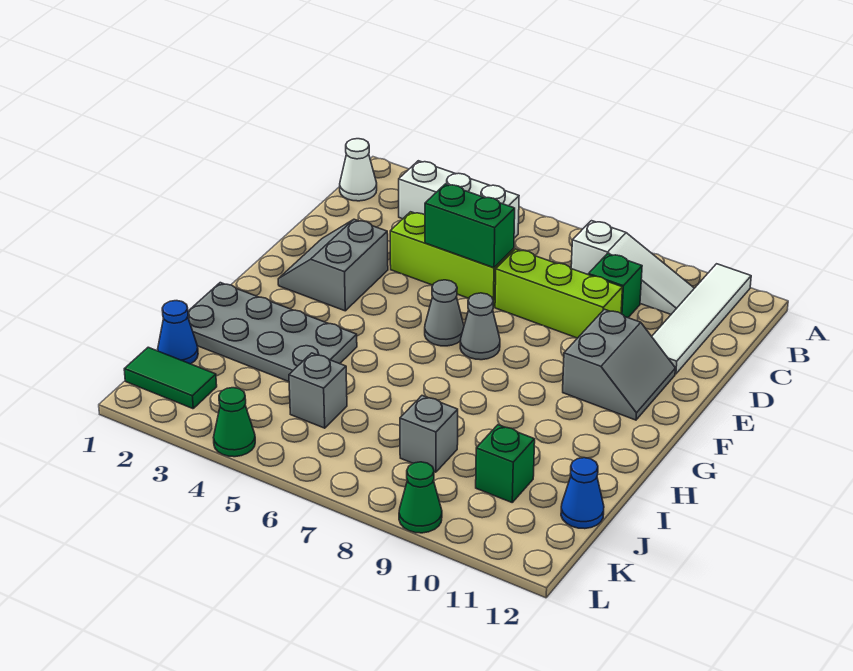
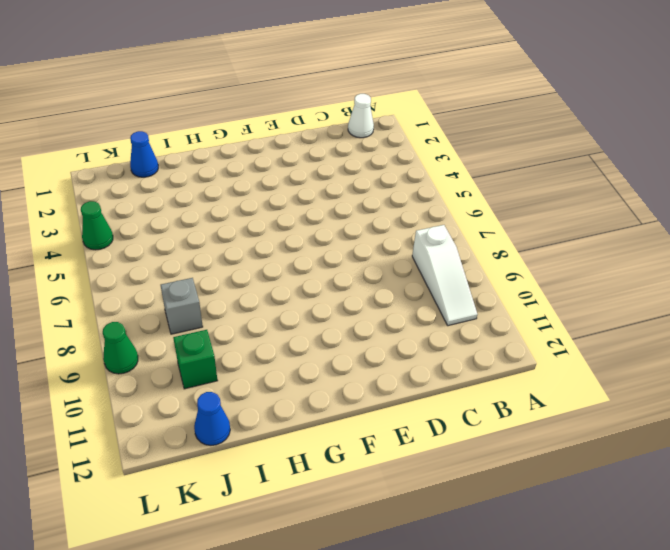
none -> white tile A11:D11 level 1
none -> white brick B3:B5 level 1
none -> green brick C9 level 1

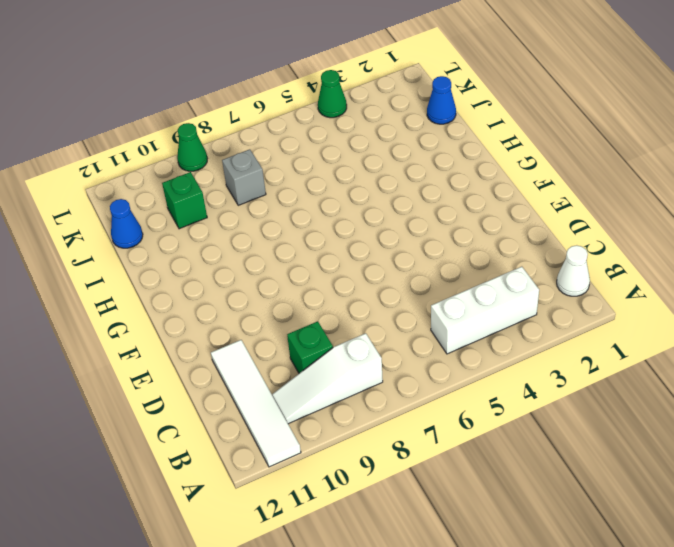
none -> lime brick D4:D6 level 1
none -> lime brick D7:D9 level 1
none -> grey slope E2:F3 level 1 top 3

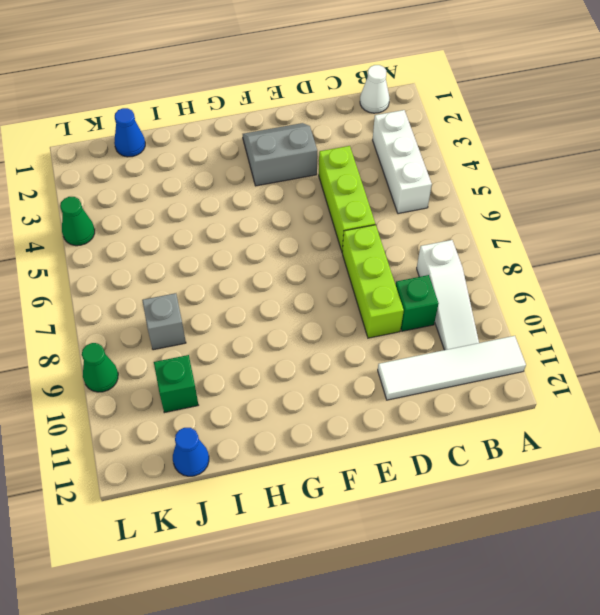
none -> grey slope E10:F11 level 1 top 10
none -> grey cone F6 level 1
none -> grey cone F7 level 1

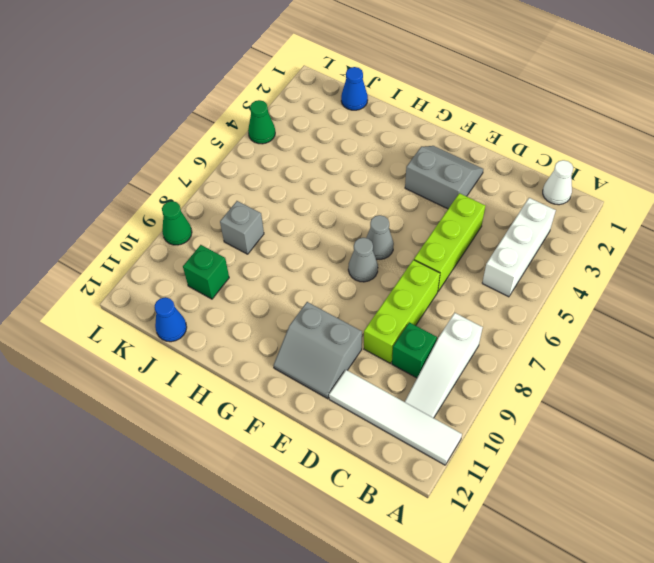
none -> grey plate H1:I4 level 1
none -> grey brick J5 level 1
none -> green tile K1:K2 level 1

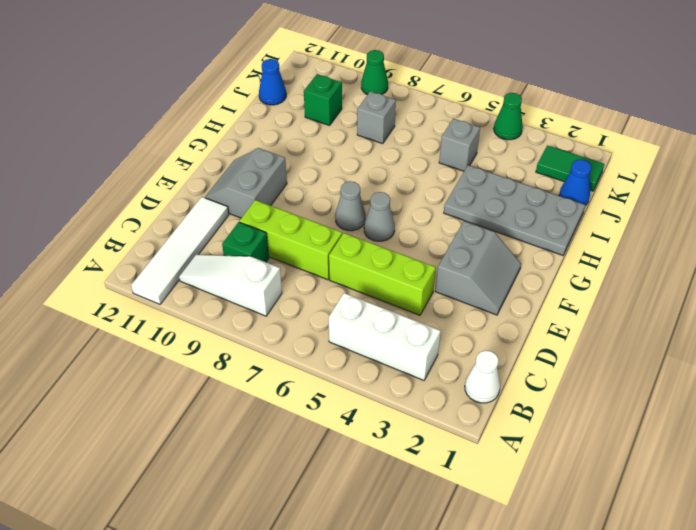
none -> green brick D5:D6 level 2

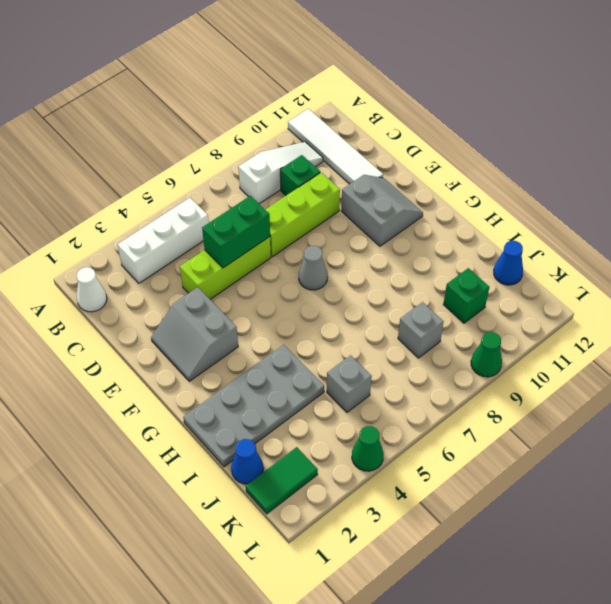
none -> grey cone F6 level 1

